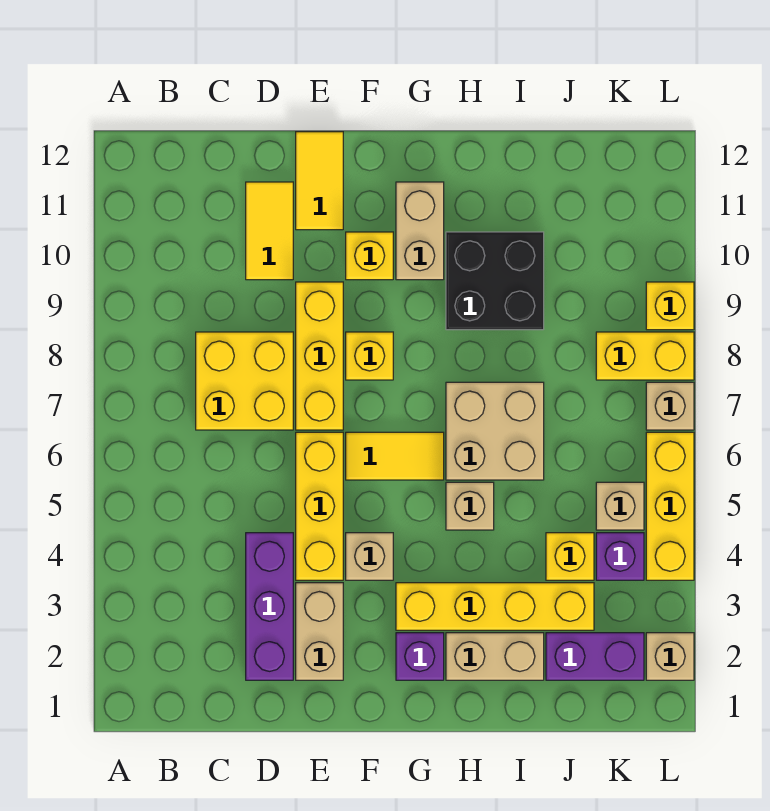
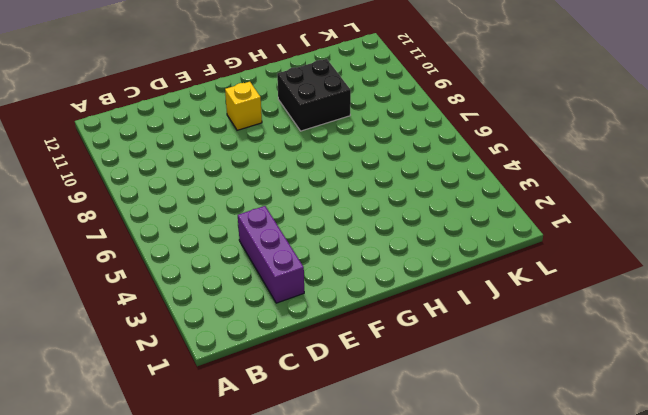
none -> yellow brick C7:D8 level 1
none -> yellow tile D10:D11 level 1
none -> tan brick E2:E3 level 1

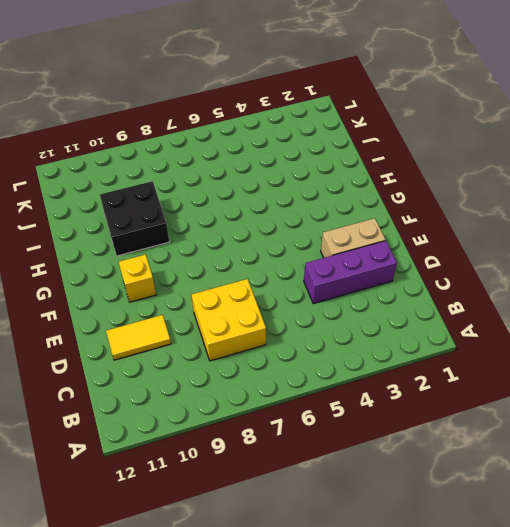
none -> yellow brick E4:E6 level 1
none -> yellow brick E7:E9 level 1
none -> yellow tile E11:E12 level 1

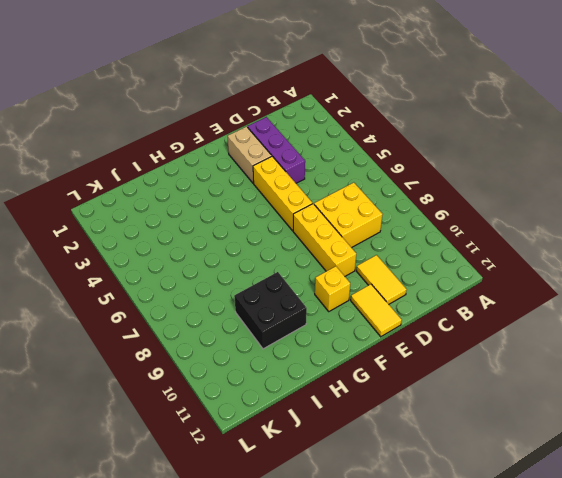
none -> tan brick F4 level 1
none -> yellow tile F6:G6 level 1
none -> yellow brick F8 level 1

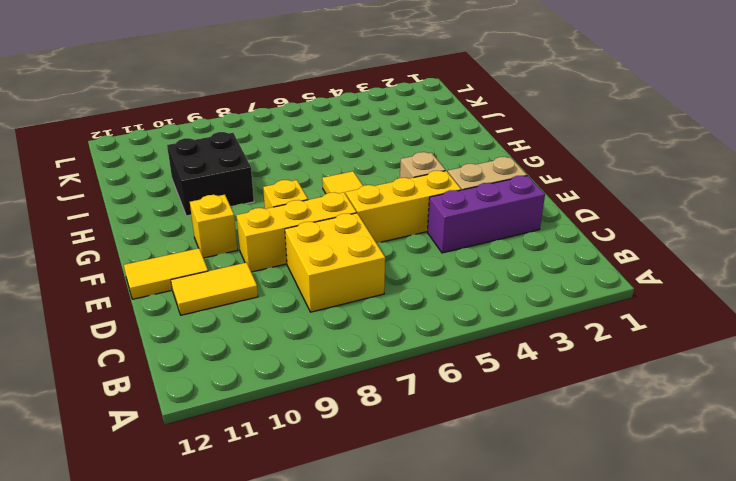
none -> purple brick G2 level 1
none -> yellow brick G3:J3 level 1
none -> tan brick G10:G11 level 1

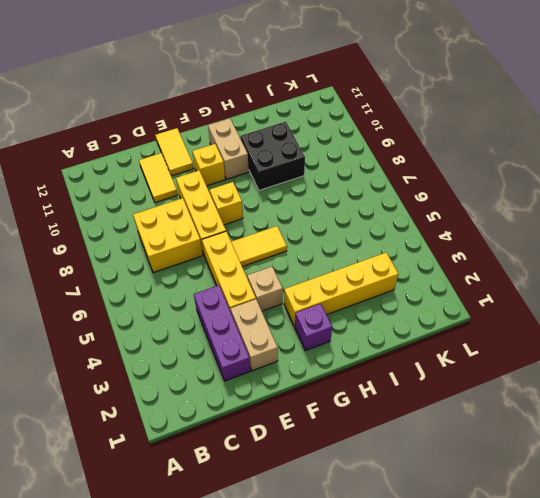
none -> tan brick H2:I2 level 1
none -> tan brick H5 level 1
none -> tan brick H6:I7 level 1

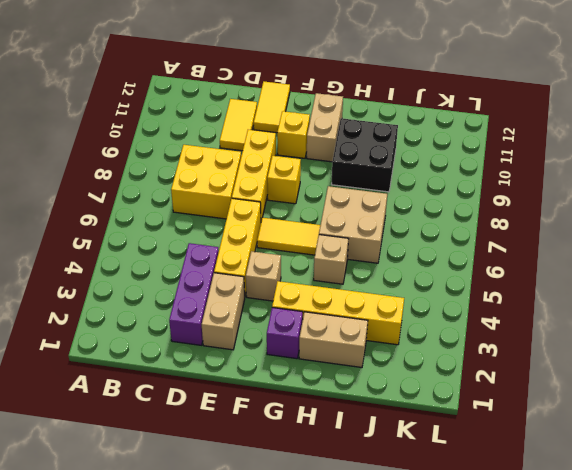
none -> purple brick J2:K2 level 1
none -> yellow brick J4 level 1
none -> purple brick K4 level 1

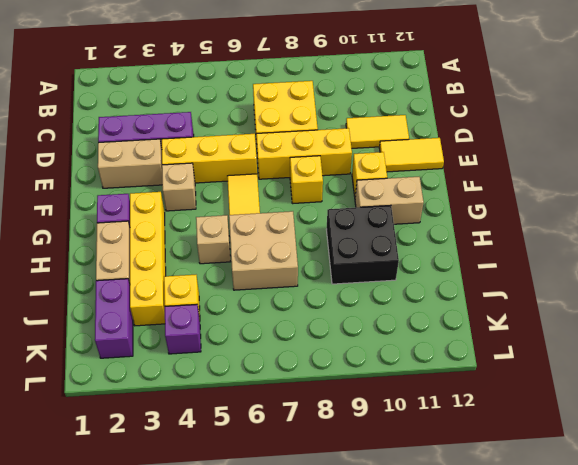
none -> tan brick K5 level 1
none -> yellow brick K8:L8 level 1
none -> tan brick L2 level 1

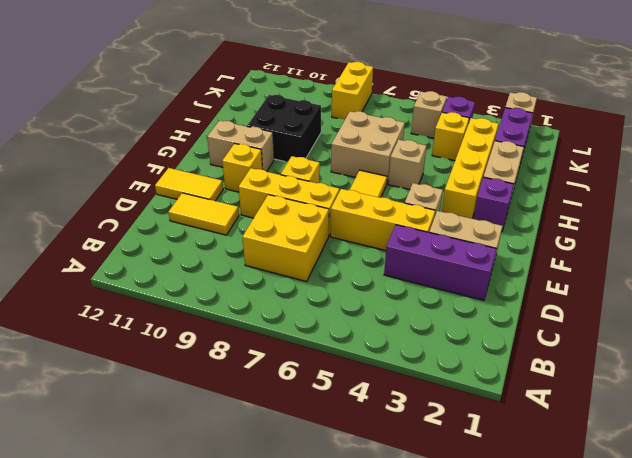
none -> yellow brick L4:L6 level 1
none -> tan brick L7 level 1
none -> yellow brick L9 level 1

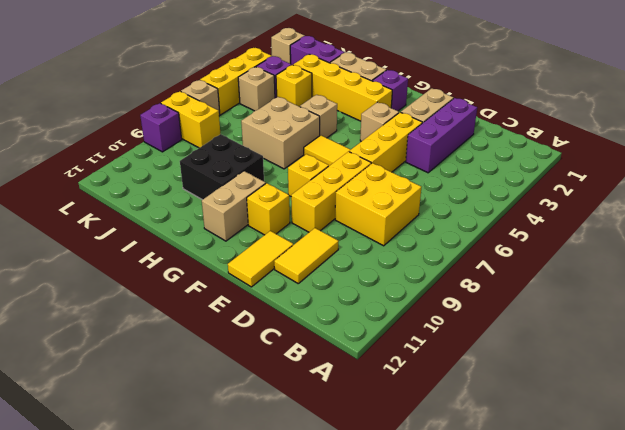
purple brick L9 level 1 -> yellow brick L9 level 1

